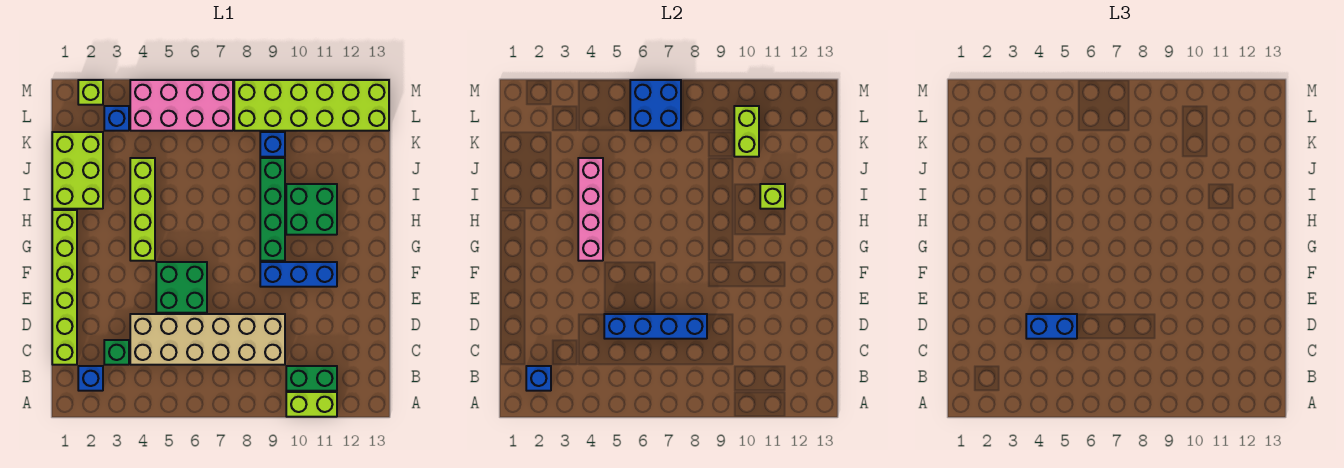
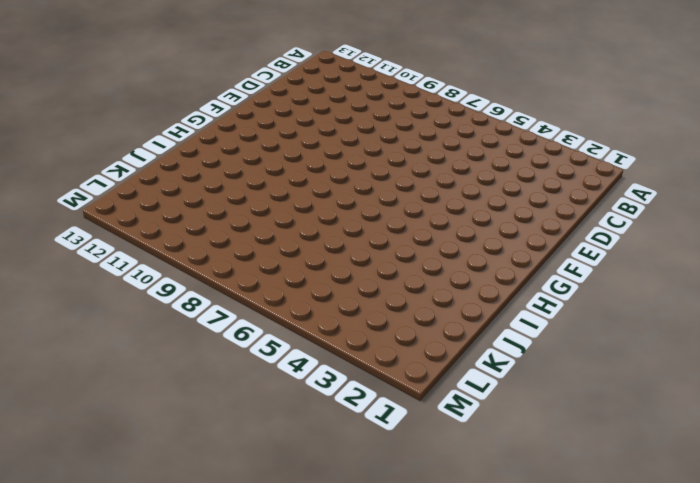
none -> lime brick A10:A11 level 1
none -> blue brick B2 level 1
none -> green brick B10:B11 level 1

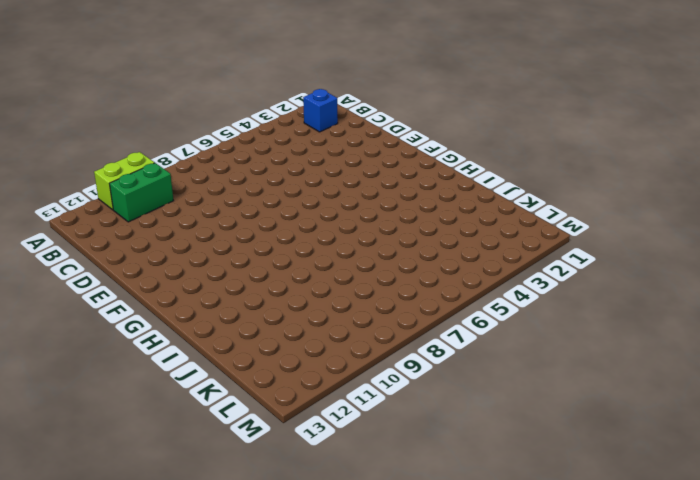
none -> lime brick C1:H1 level 1
none -> green brick C3 level 1
none -> tan brick C4:D9 level 1

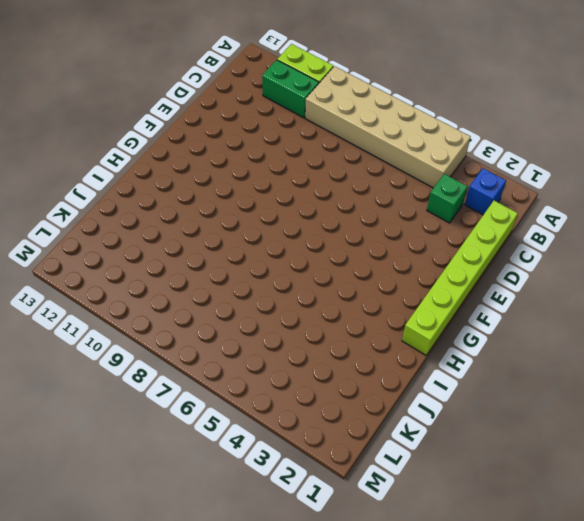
tan brick A4:B9 level 1 -> tan brick C4:D9 level 1
none -> green brick E5:F6 level 1
none -> blue brick F9:F11 level 1
none -> lime brick G4:J4 level 1

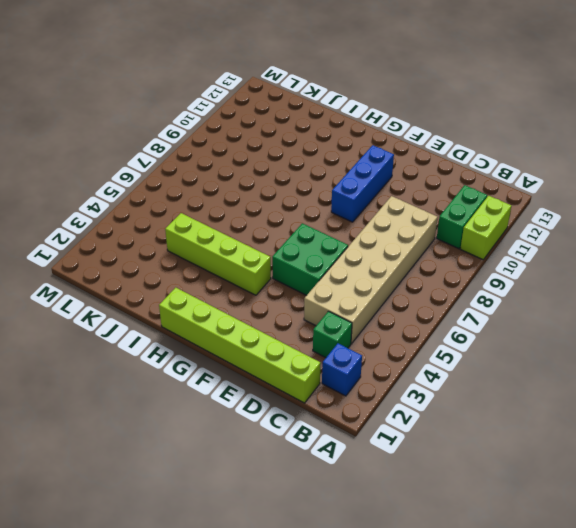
none -> green brick G9:J9 level 1
none -> green brick H10:I11 level 1
none -> lime brick I1:K2 level 1

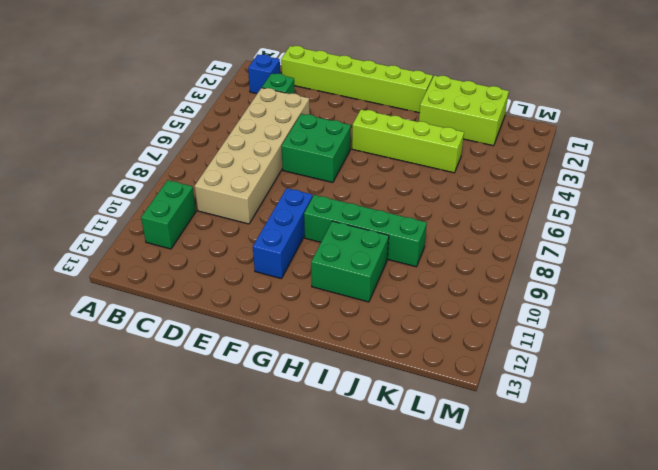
none -> lime brick A10:A11 level 1
none -> blue brick K9 level 1
none -> blue brick L3 level 1

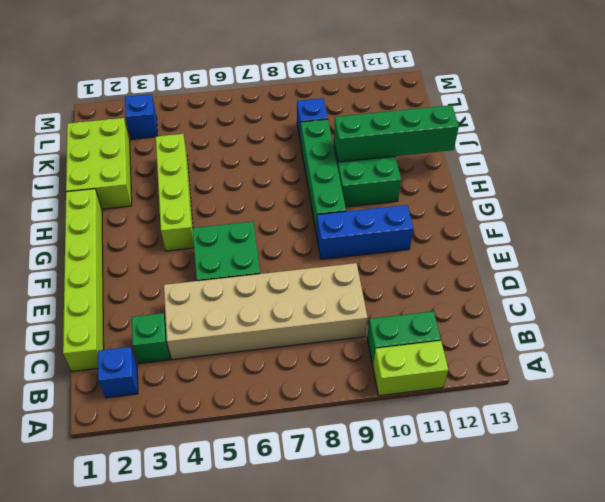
green brick I10:I13 level 2 -> lime brick I11 level 2
none -> pink brick L4:M7 level 1
none -> lime brick L8:M13 level 1
none -> lime brick M2 level 1

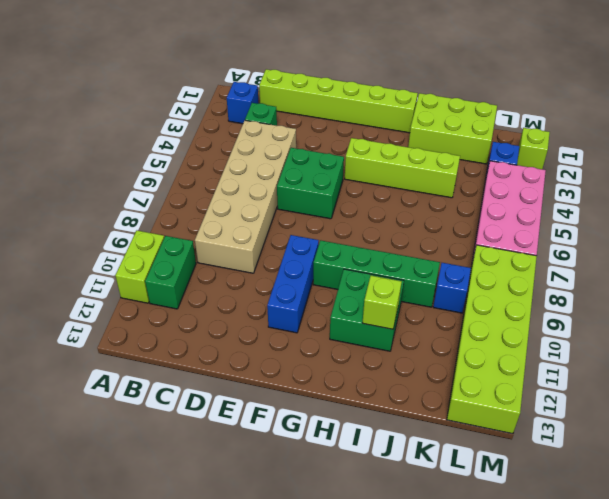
none -> blue brick B2 level 2
none -> blue brick D5:D8 level 2
none -> pink brick G4:J4 level 2

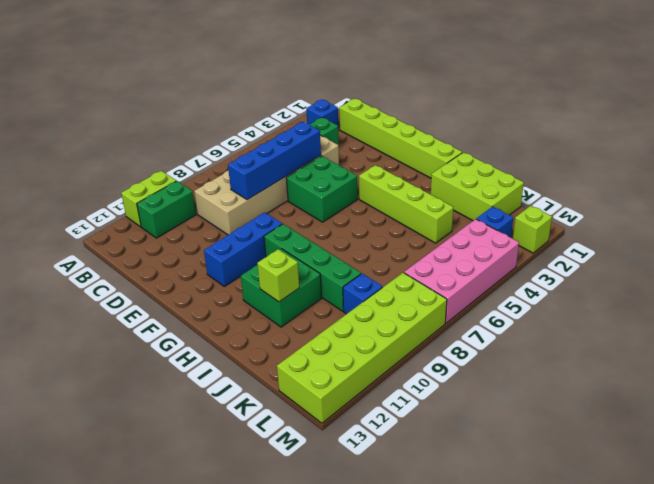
none -> blue brick B2 level 2
none -> pink brick G4:J4 level 2
none -> lime brick K10:L10 level 2

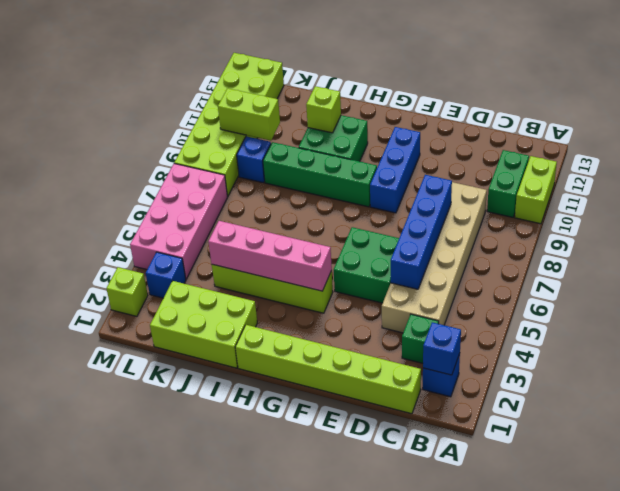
none -> blue brick L6:M7 level 2
none -> blue brick D4:D5 level 3

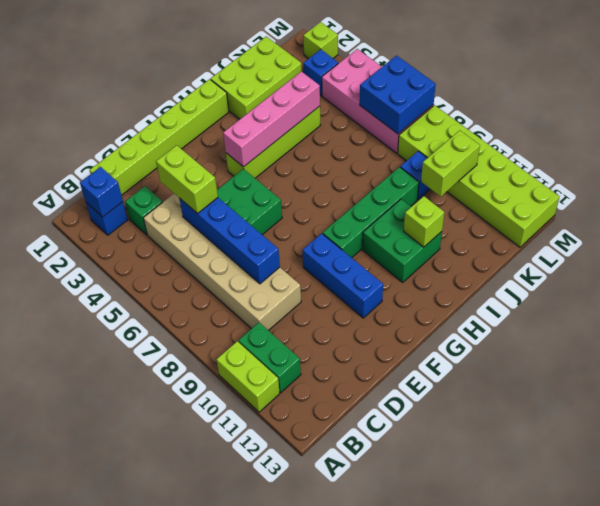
lime brick D4:D5 level 3 -> blue brick D4:D5 level 3

